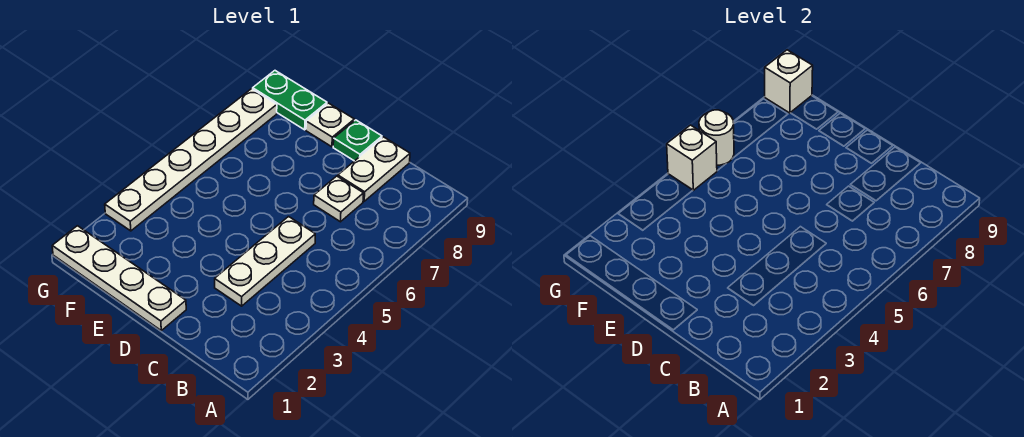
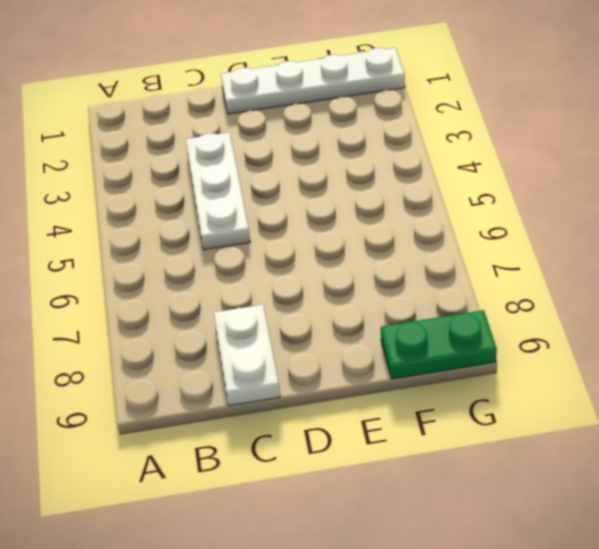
none -> white plate C7 level 1
none -> green plate D9 level 1

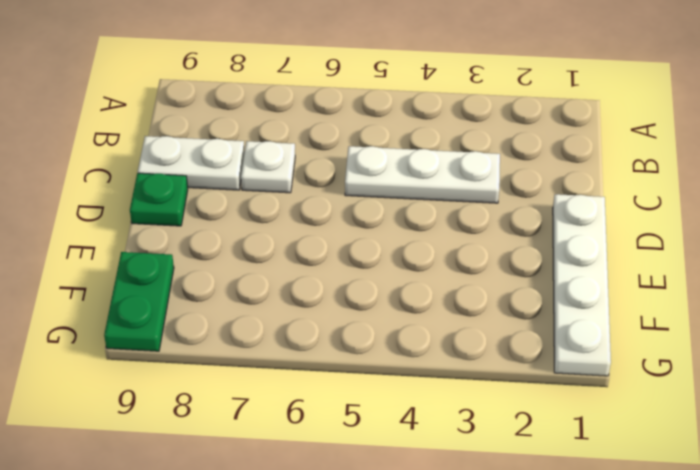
none -> white plate E9 level 1
none -> white plate G3:G8 level 1

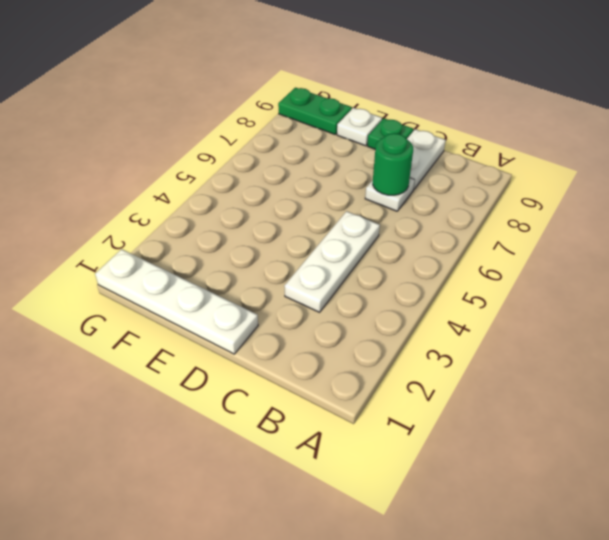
green round brick C7 level 2 -> none
none -> white plate G3:G8 level 1
none -> white brick G5 level 2

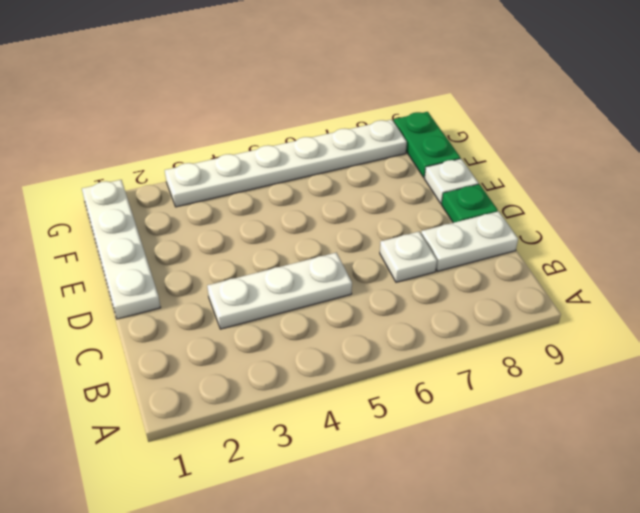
none -> white brick G5 level 2
none -> white round brick G6 level 2

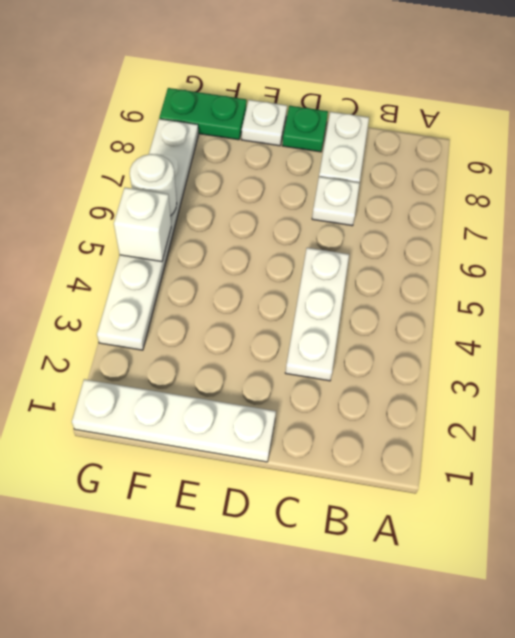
none -> white brick G9 level 2

